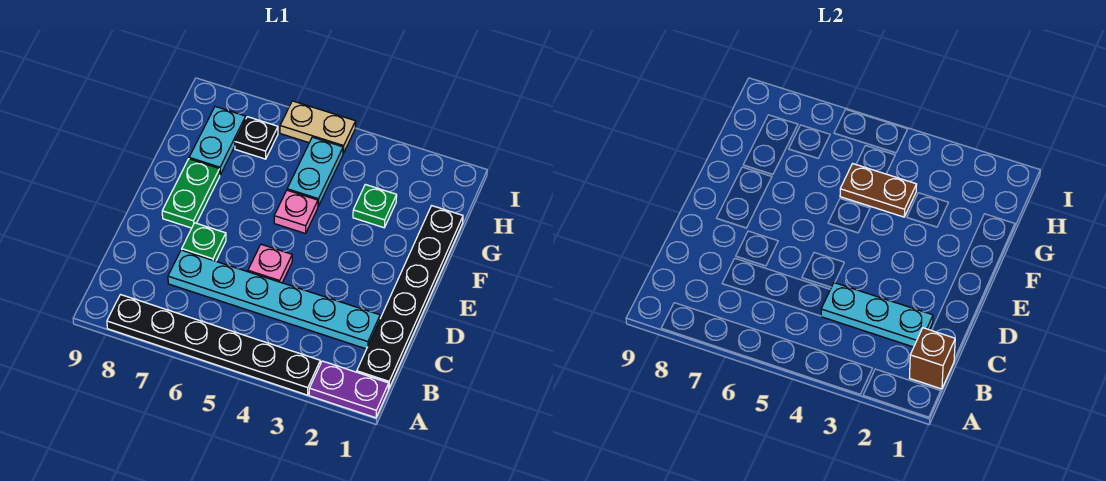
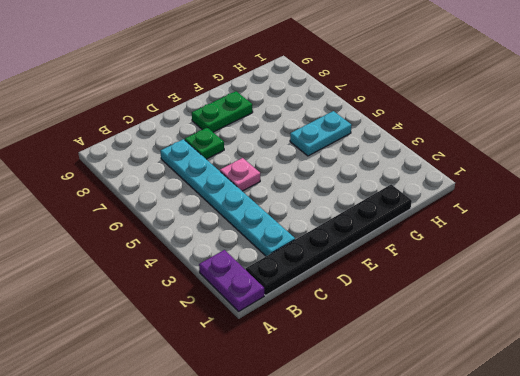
none -> black plate A3:A8 level 1
none -> pink plate F5 level 1
none -> green plate G3 level 1

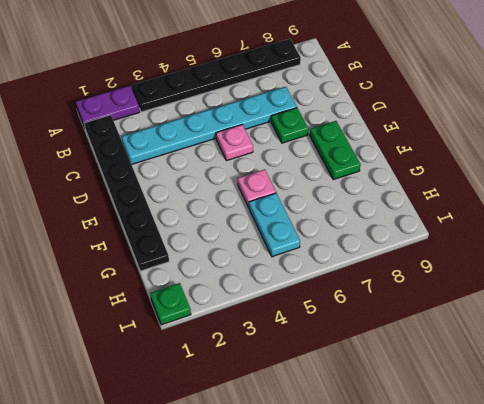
green plate I1 level 1 -> green plate G3 level 1
none -> cyan plate G8:H8 level 1
none -> black plate H7 level 1
none -> tan plate I5:I6 level 1

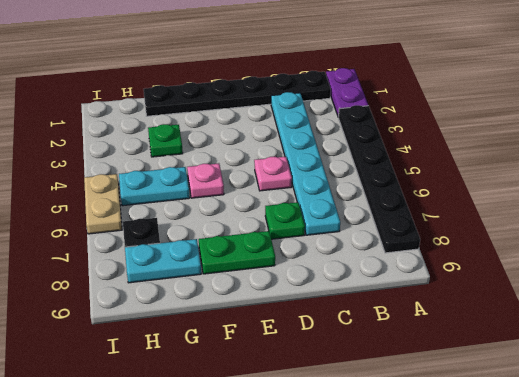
none -> brown brick B1 level 2
none -> cyan plate C2:C4 level 2
none -> brown plate G4:G5 level 2

